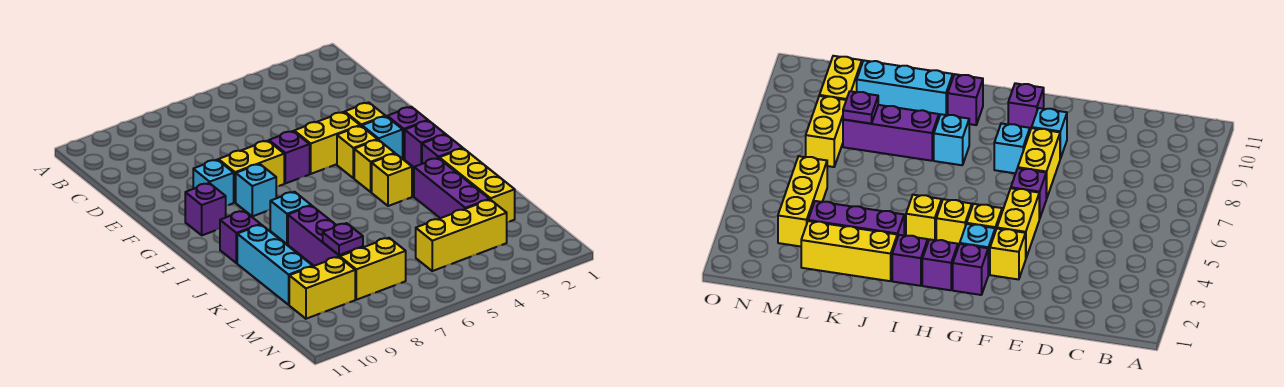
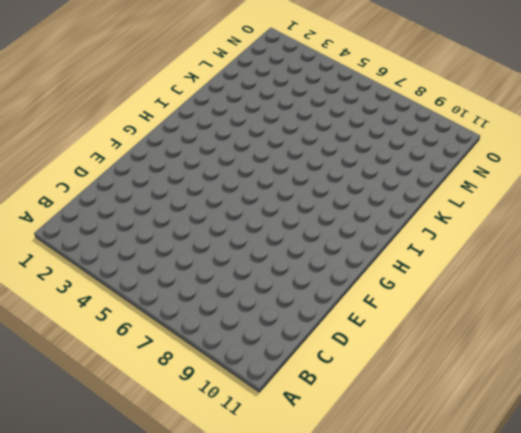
none -> yellow brick F3 level 1
none -> yellow brick F4:F5 level 1
none -> purple brick F6 level 1

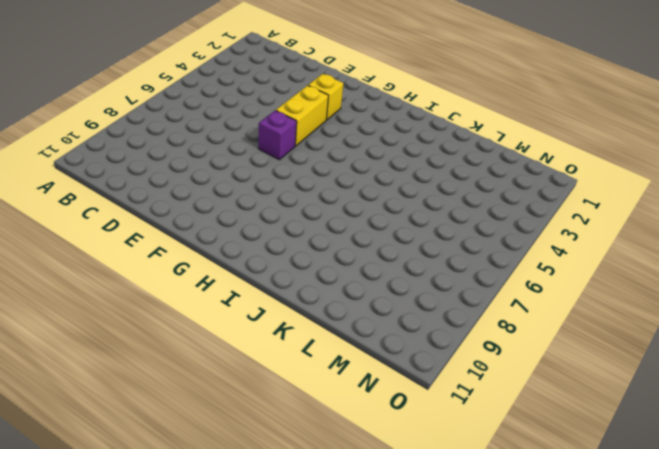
none -> yellow brick F7:F8 level 1
none -> cyan brick F9 level 1
none -> purple brick G2 level 1

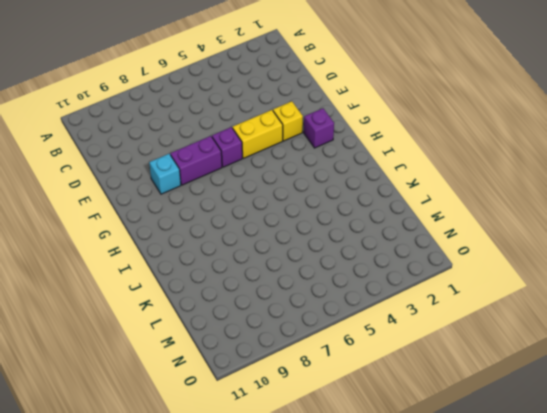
purple brick F7:F8 level 1 -> yellow brick F7:F8 level 1
none -> cyan brick G3 level 1
none -> yellow brick G4 level 1
none -> cyan brick G8 level 1

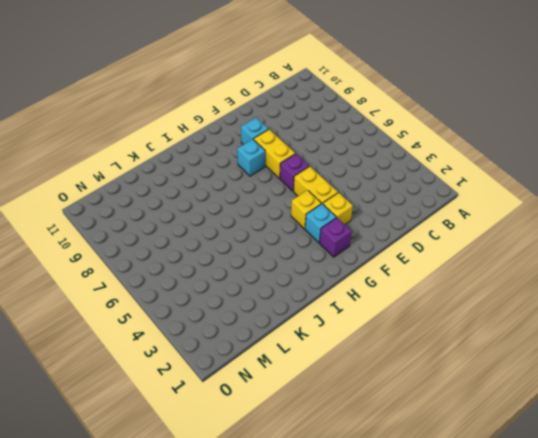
none -> purple brick G10 level 1
none -> purple brick H2 level 1
none -> yellow brick H4 level 1

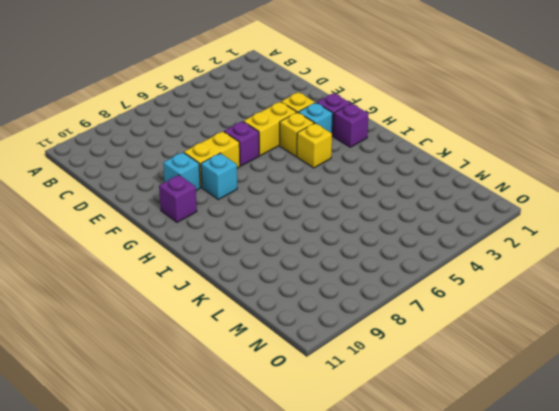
none -> purple brick I2 level 1
none -> yellow brick I4 level 1
none -> cyan brick I8 level 1

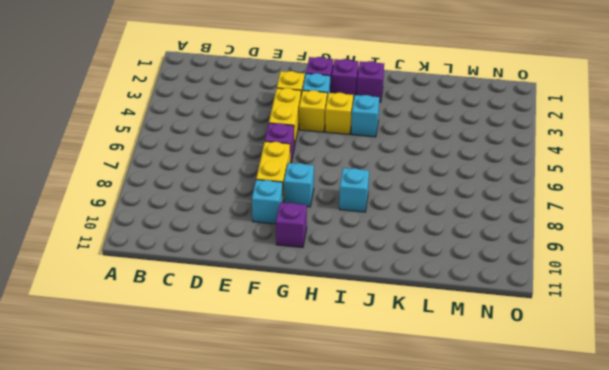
cyan brick I4 level 1 -> yellow brick I4 level 1
none -> purple brick I10 level 1
none -> yellow brick J2:L2 level 1
none -> purple brick J3:L3 level 1

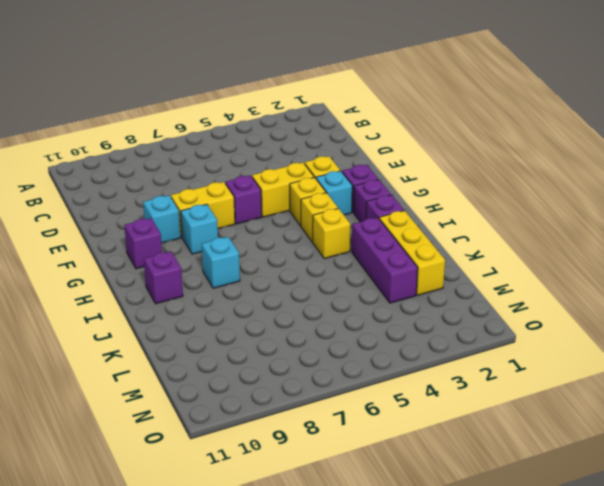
none -> purple brick J8:L8 level 1
none -> cyan brick J10:L10 level 1
none -> yellow brick M3:M5 level 1

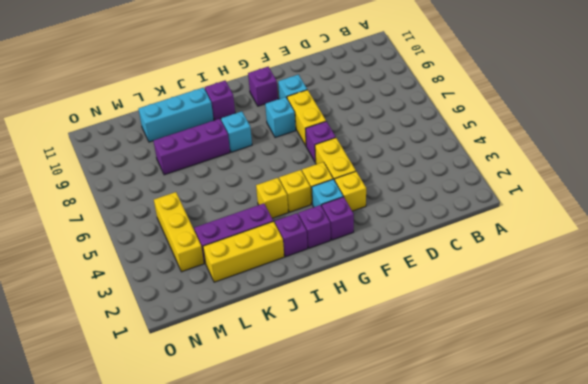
none -> yellow brick M7:M8 level 1
none -> yellow brick M9:M10 level 1
none -> purple plate L8 level 2

